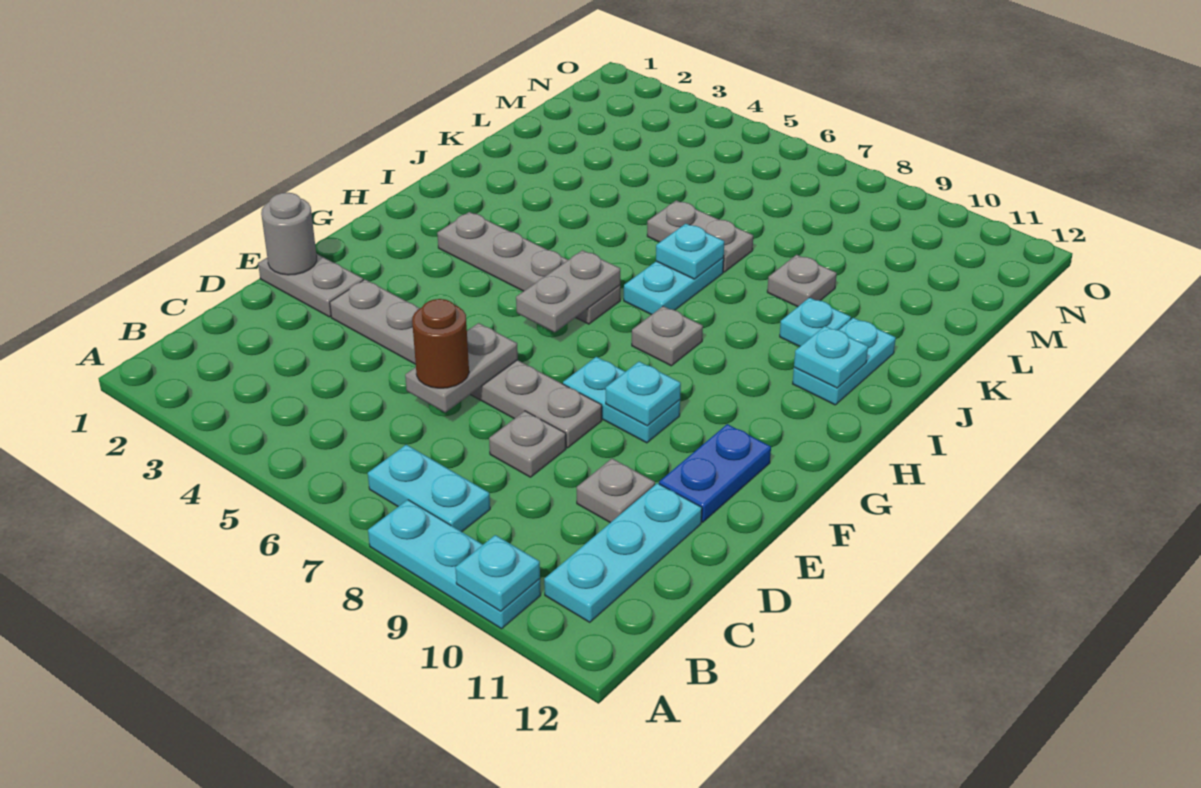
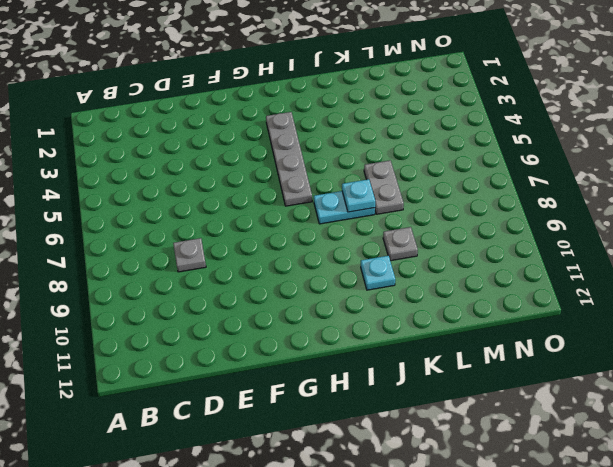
none -> cyan plate A8:A10 level 1
none -> cyan plate B7:B8 level 1
none -> cyan plate B11:D11 level 1

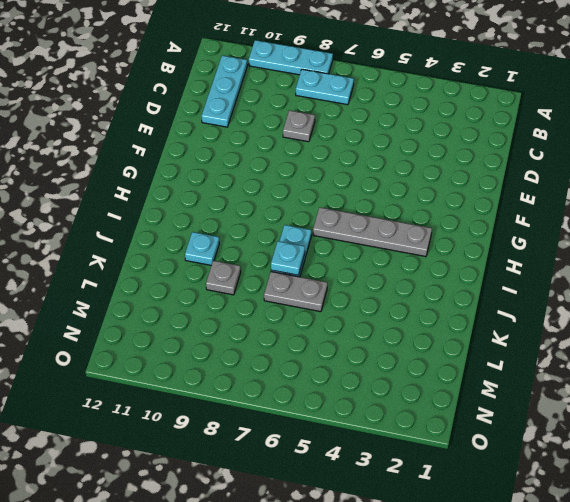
none -> grey plate D10 level 1
none -> grey plate E1:E2 level 1
none -> grey plate E3:E8 level 1

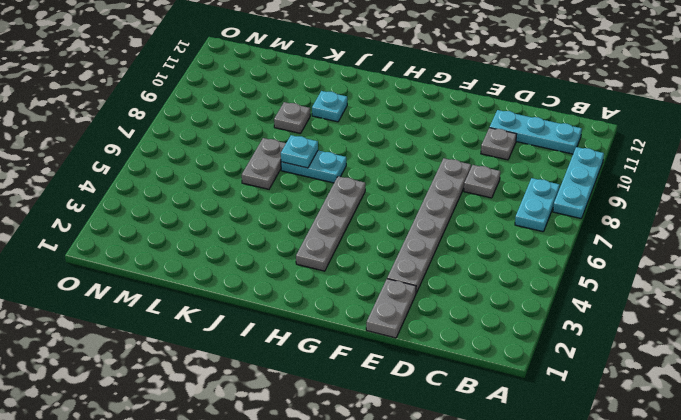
none -> blue plate E11:F11 level 1
none -> cyan plate F8:F9 level 1
none -> grey plate H8 level 1

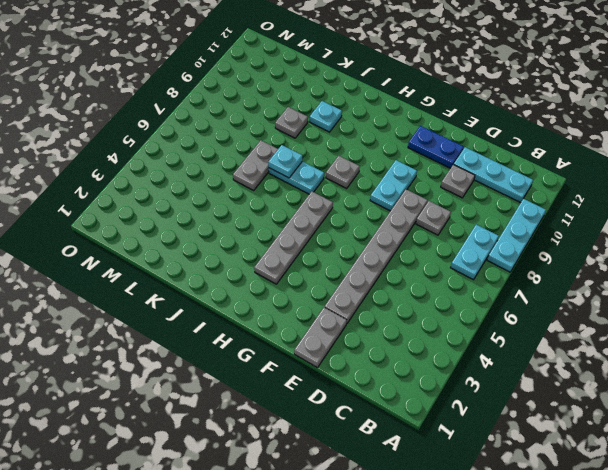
none -> cyan plate I11:J11 level 1
none -> cyan plate A10 level 2
none -> grey plate D6:E6 level 2

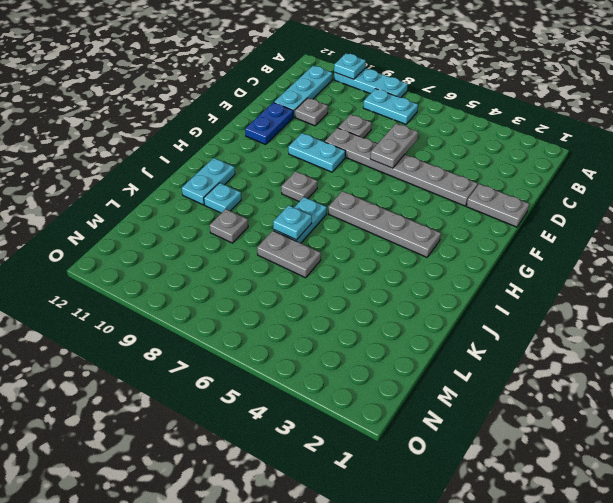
none -> grey round brick E1 level 2
none -> cyan plate F9 level 2
none -> grey plate G6:H6 level 2

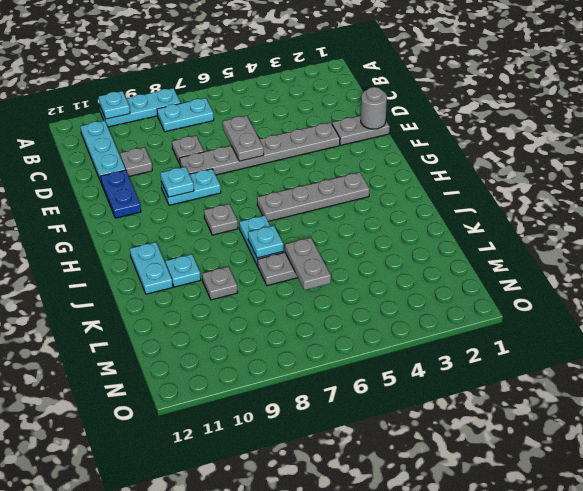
grey plate K6:L6 level 2 -> grey plate G6:H6 level 2
none -> cyan plate I11 level 2
none -> brown round brick D6 level 3

